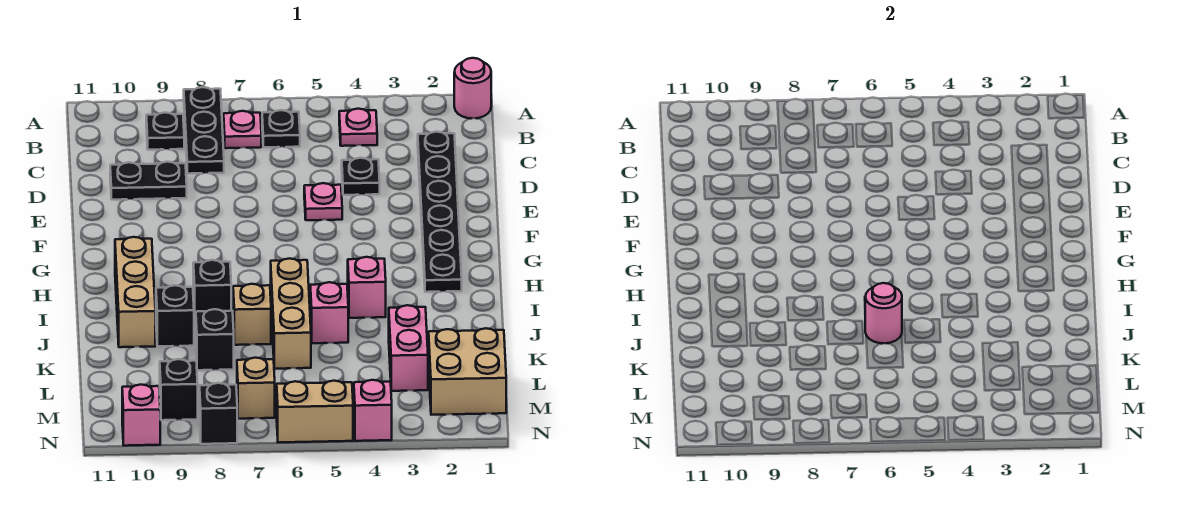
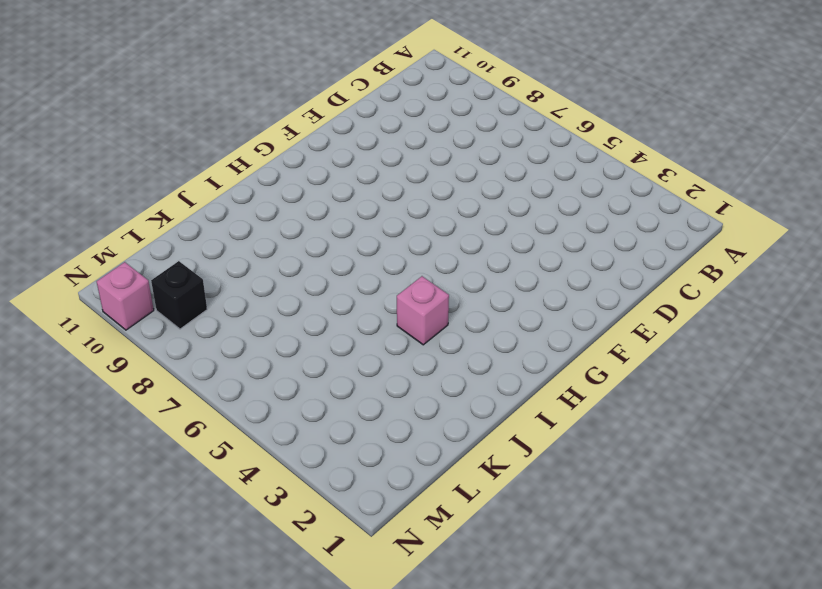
none -> pink round brick A1 level 1
none -> black plate A8:C8 level 1
none -> pink plate B4 level 1

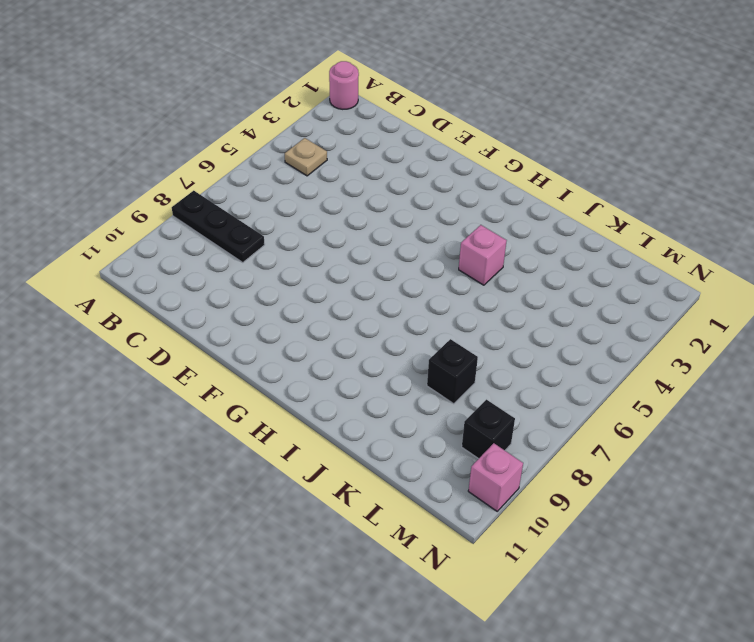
tan plate B4 level 1 -> pink plate B4 level 1
none -> black plate B6 level 1
none -> pink plate B7 level 1
none -> black plate B9 level 1

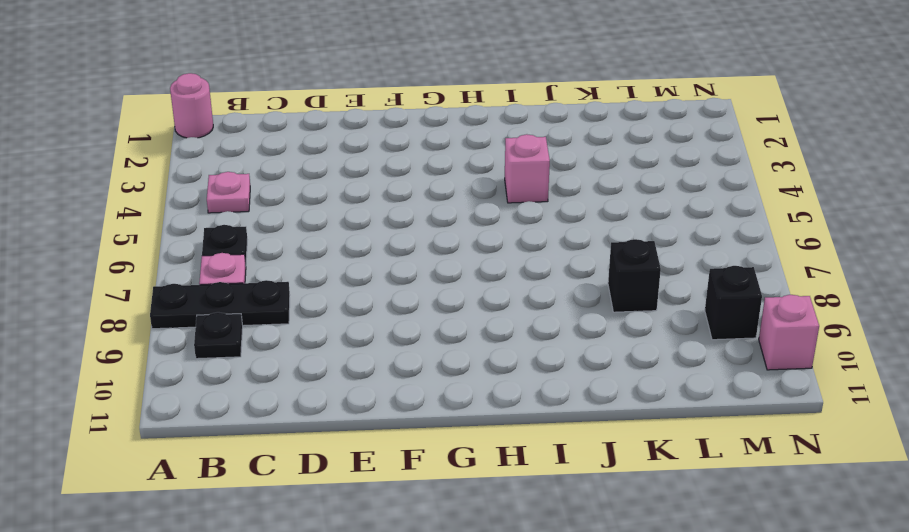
none -> black plate C2:H2 level 1
none -> black plate D4 level 1
none -> black plate D9:D10 level 1

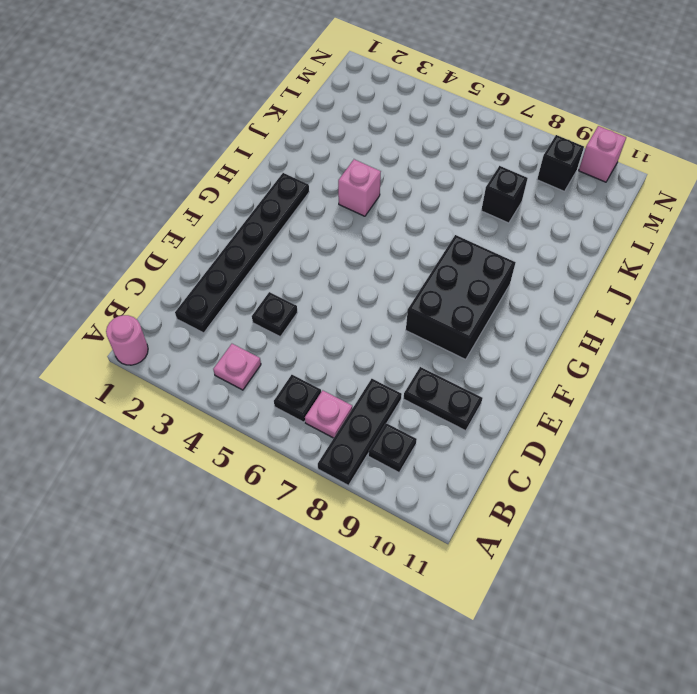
black brick F8:H9 level 1 -> none
none -> pink plate E5 level 1
none -> tan brick H10:J10 level 1
none -> tan brick I6:K6 level 1

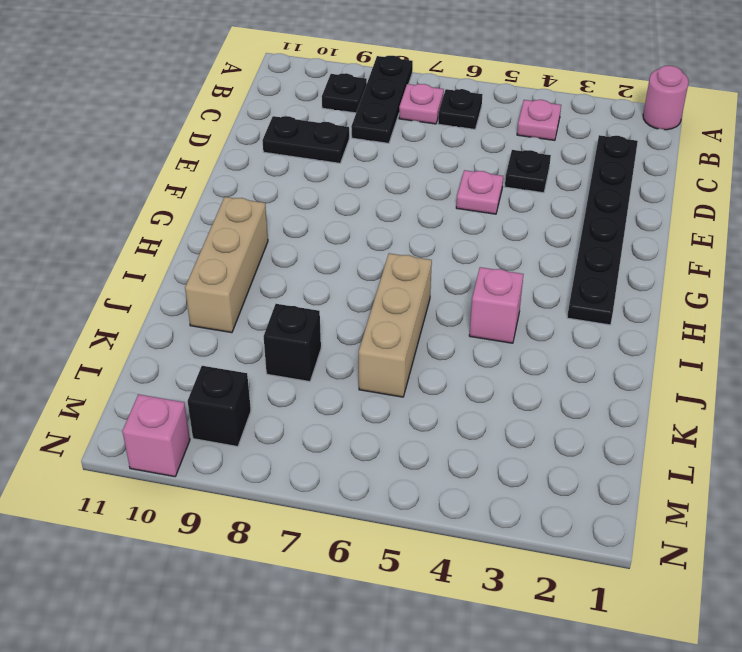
none -> black brick I8 level 1
none -> pink brick J5 level 1
none -> tan brick J7 level 1

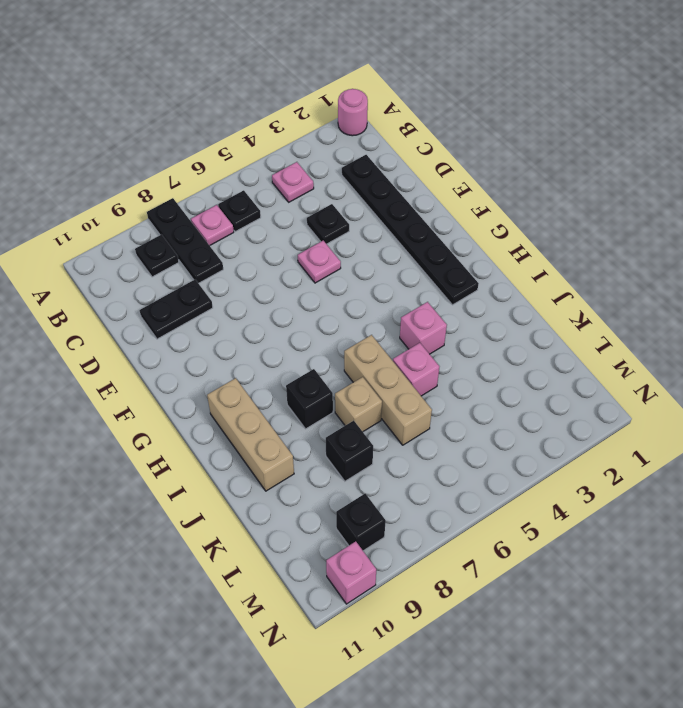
none -> black brick J9 level 1
none -> pink brick K3:L3 level 1
none -> tan brick L1:M2 level 1

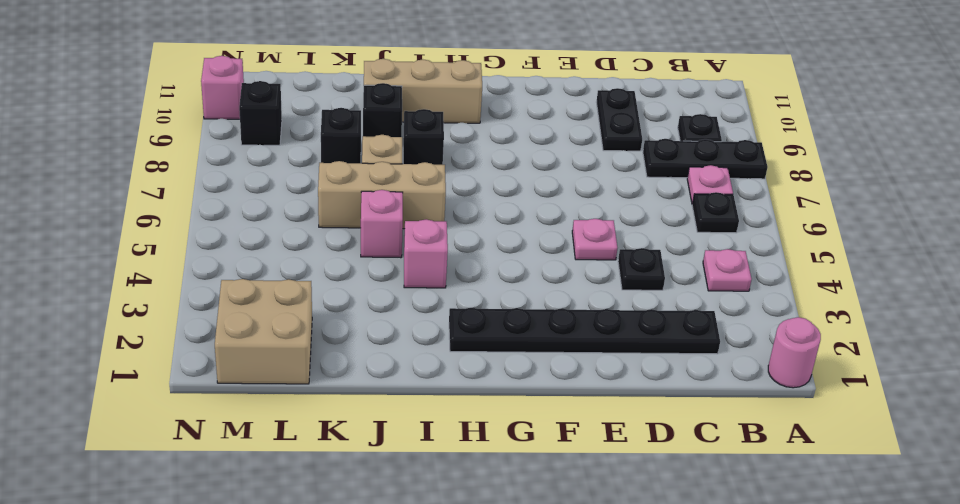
none -> pink brick K3:L3 level 1
none -> tan brick M7 level 1
none -> pink brick N4 level 1

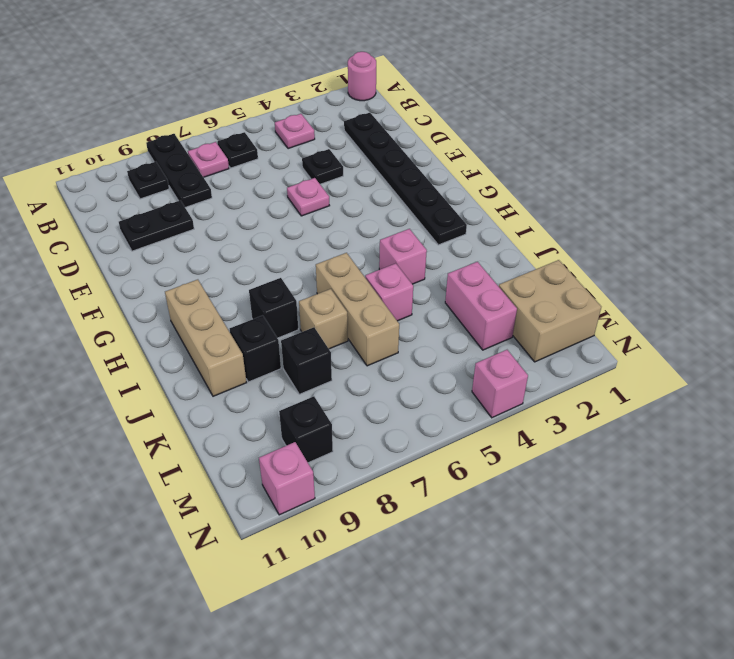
none -> tan brick M7 level 1
none -> tan brick N5:N6 level 1
none -> black brick N8 level 1

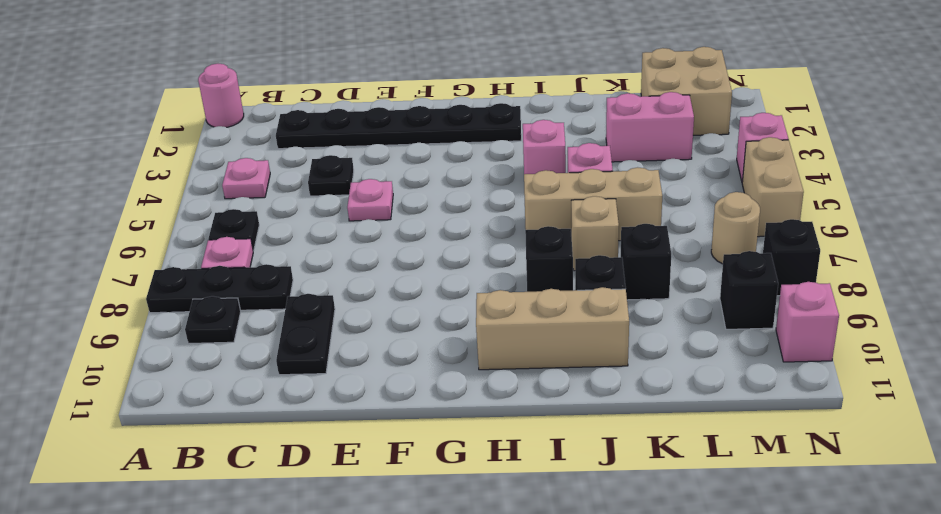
tan round brick M7 level 1 -> tan brick M7 level 1
none -> pink round brick J6 level 2

